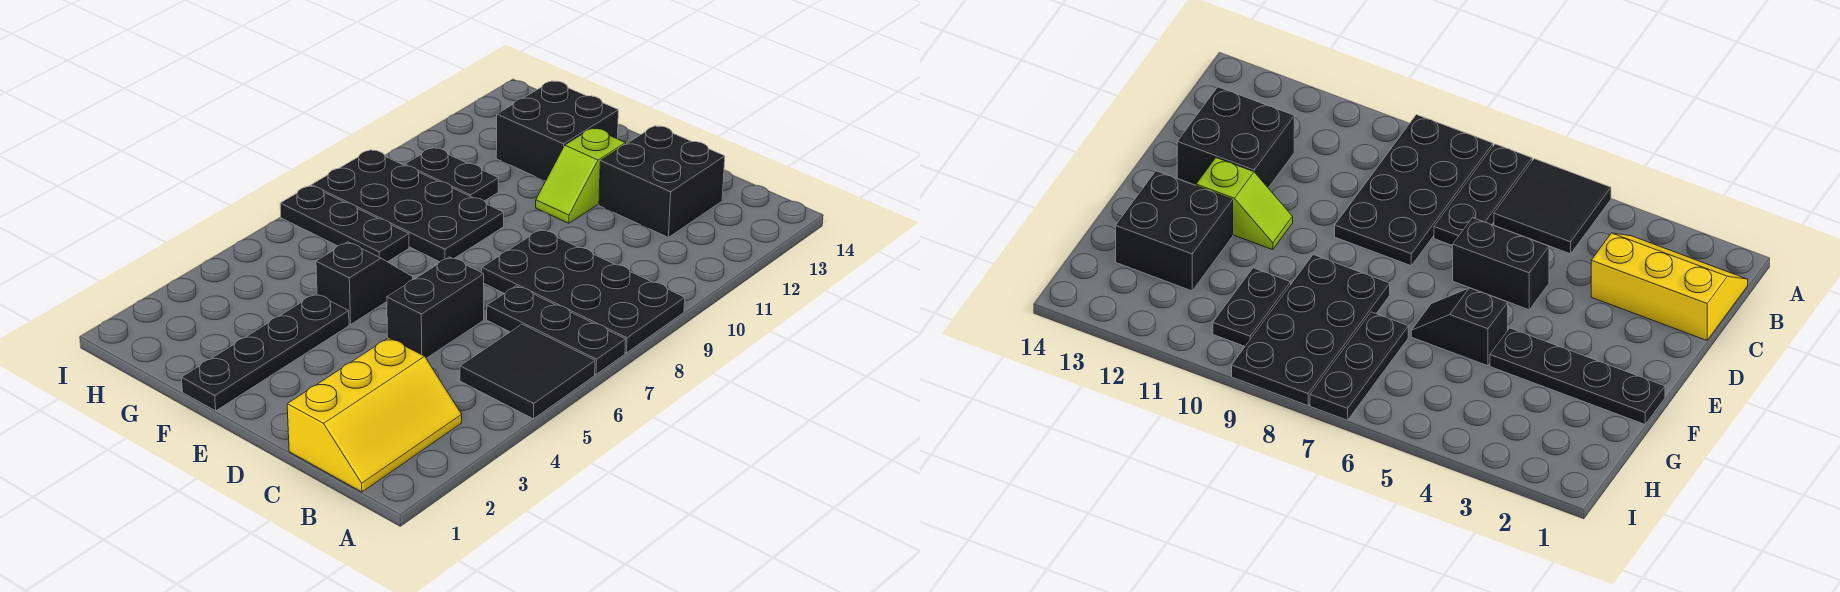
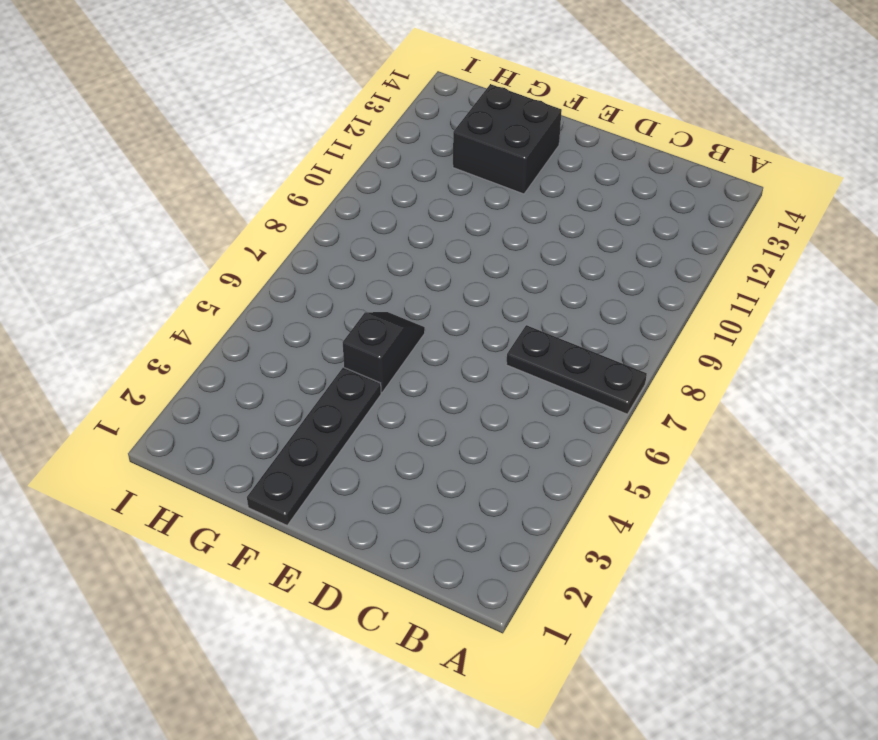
none -> black tile A5:B6 level 1
none -> black plate A8:D9 level 1
none -> yellow slope B1:C3 level 1 top C

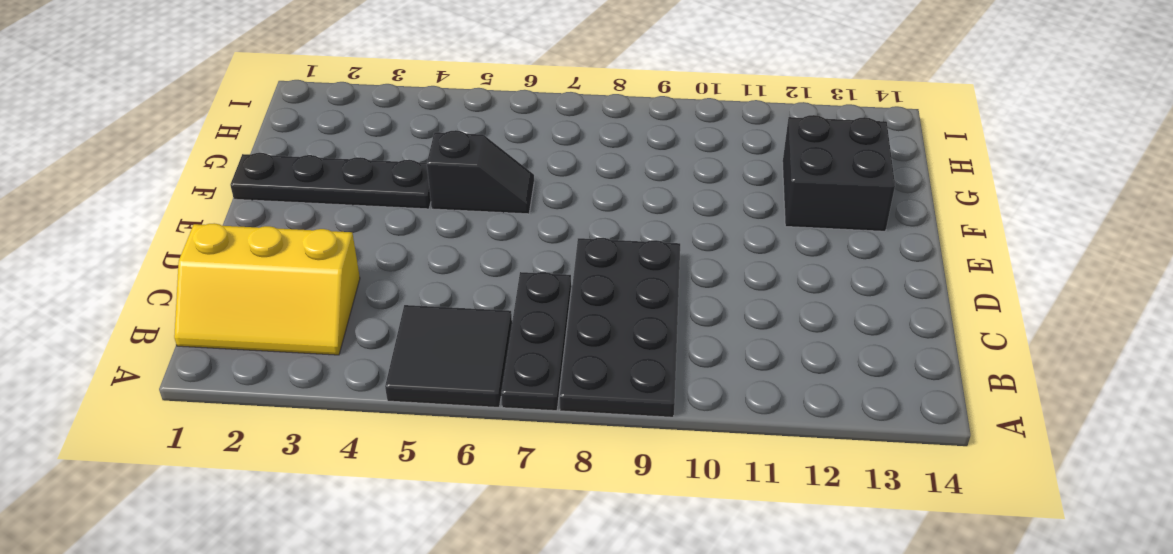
none -> black brick C12:D13 level 1
none -> black brick D5:D6 level 1
none -> lime slope E11:E12 level 1 top 12

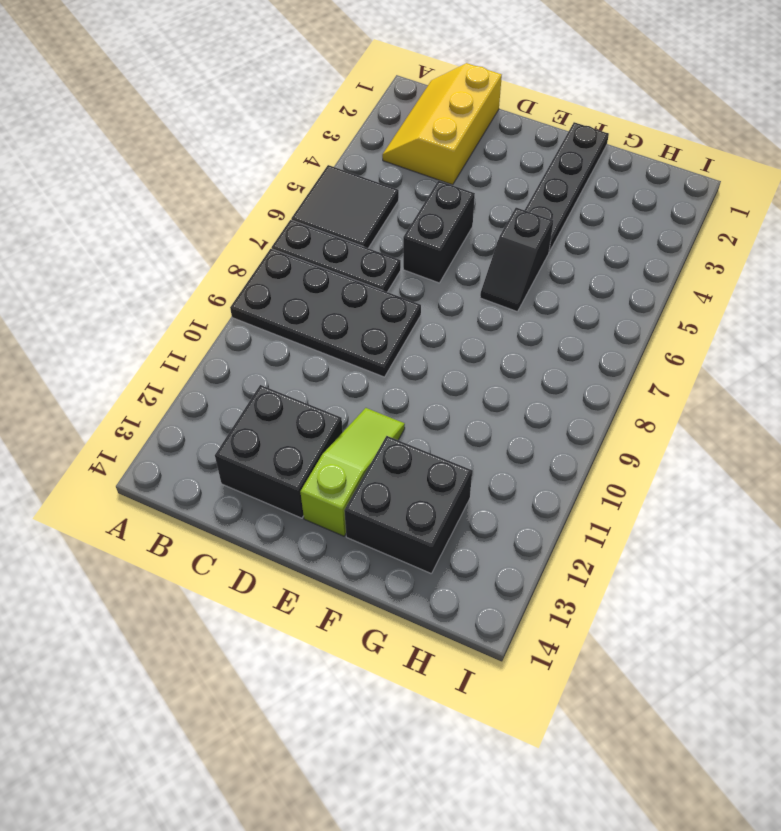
lime slope E11:E13 level 1 top 13 -> lime slope E11:E12 level 1 top 12
none -> black plate F8:I9 level 1
none -> black plate G7:I7 level 1
none -> black plate G10:H10 level 1

